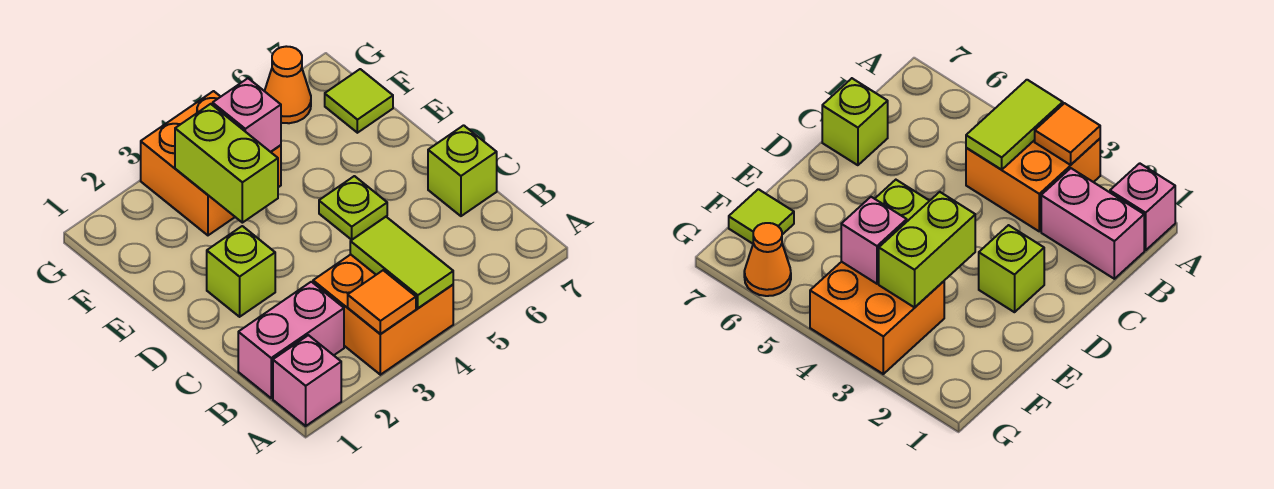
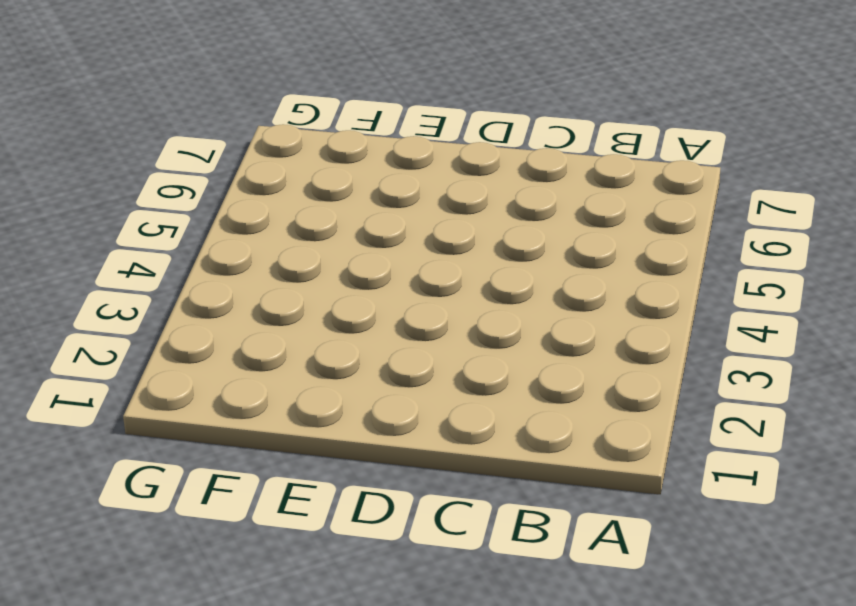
none -> pink brick A1 level 1
none -> orange brick A3:B4 level 1
none -> pink brick B1:B2 level 1

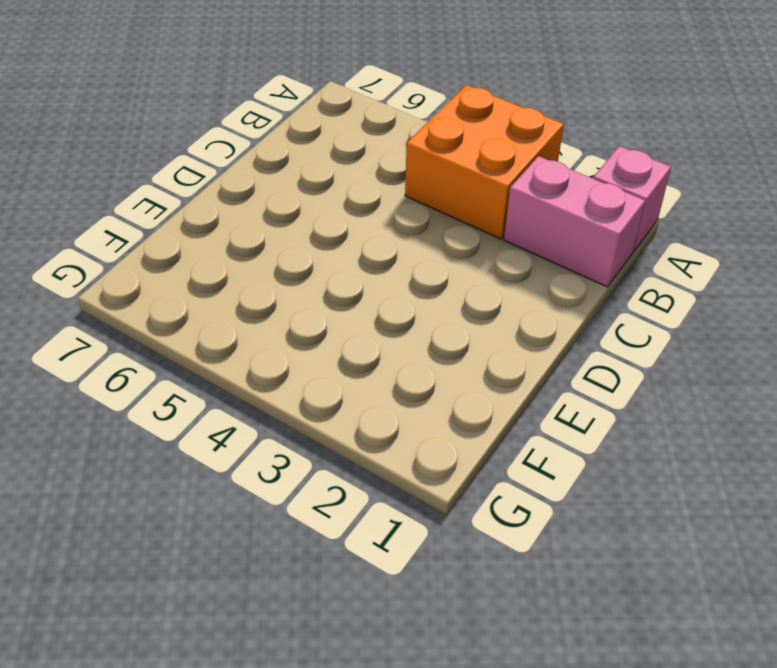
none -> lime brick C7 level 1
none -> lime brick D2 level 1
none -> lime plate D5 level 1

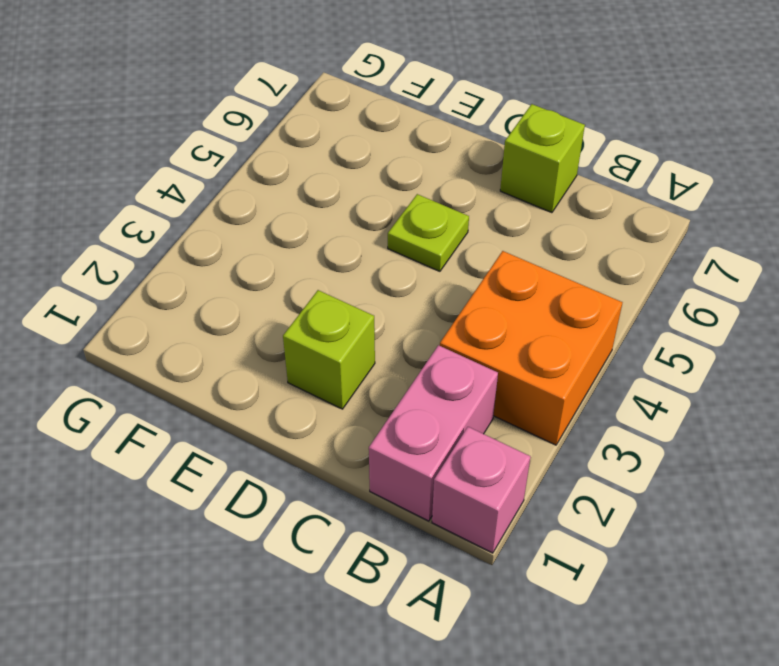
none -> orange brick F3:G4 level 1
none -> lime tile F7 level 1
none -> orange cone G6 level 1

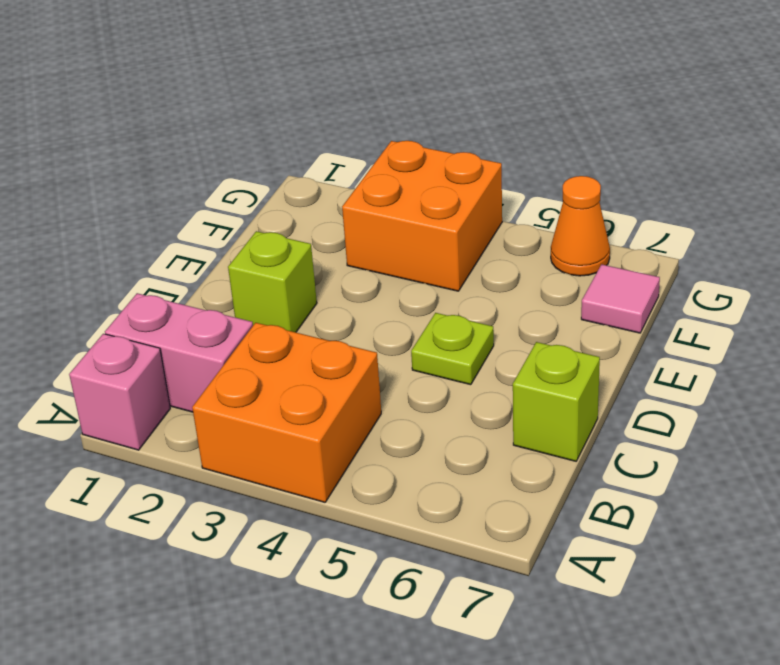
pink tile F7 level 1 -> lime tile F7 level 1
none -> orange tile A3 level 2
none -> lime tile A4:B4 level 2
none -> lime brick E3:F3 level 2

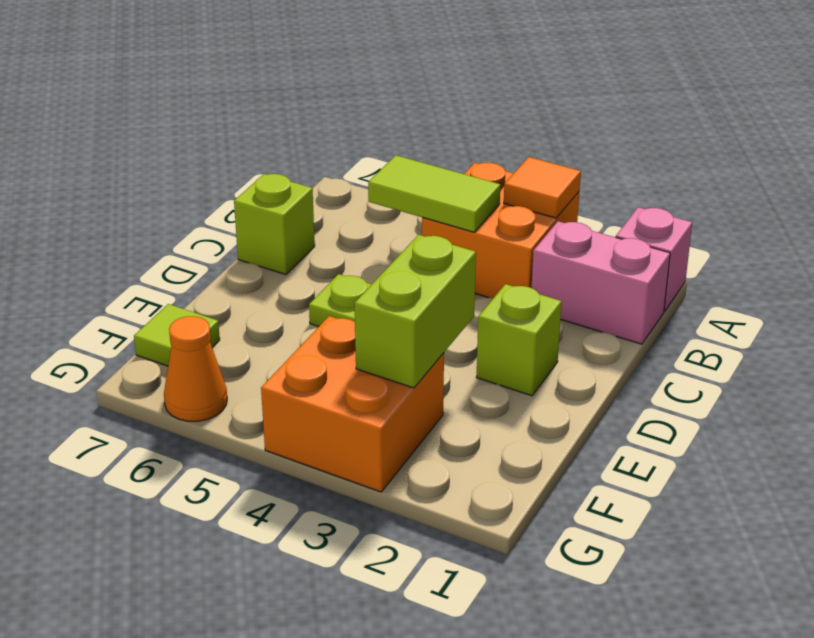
lime tile B4:B5 level 2 -> lime tile A4:B4 level 2
none -> pink brick F4 level 2

